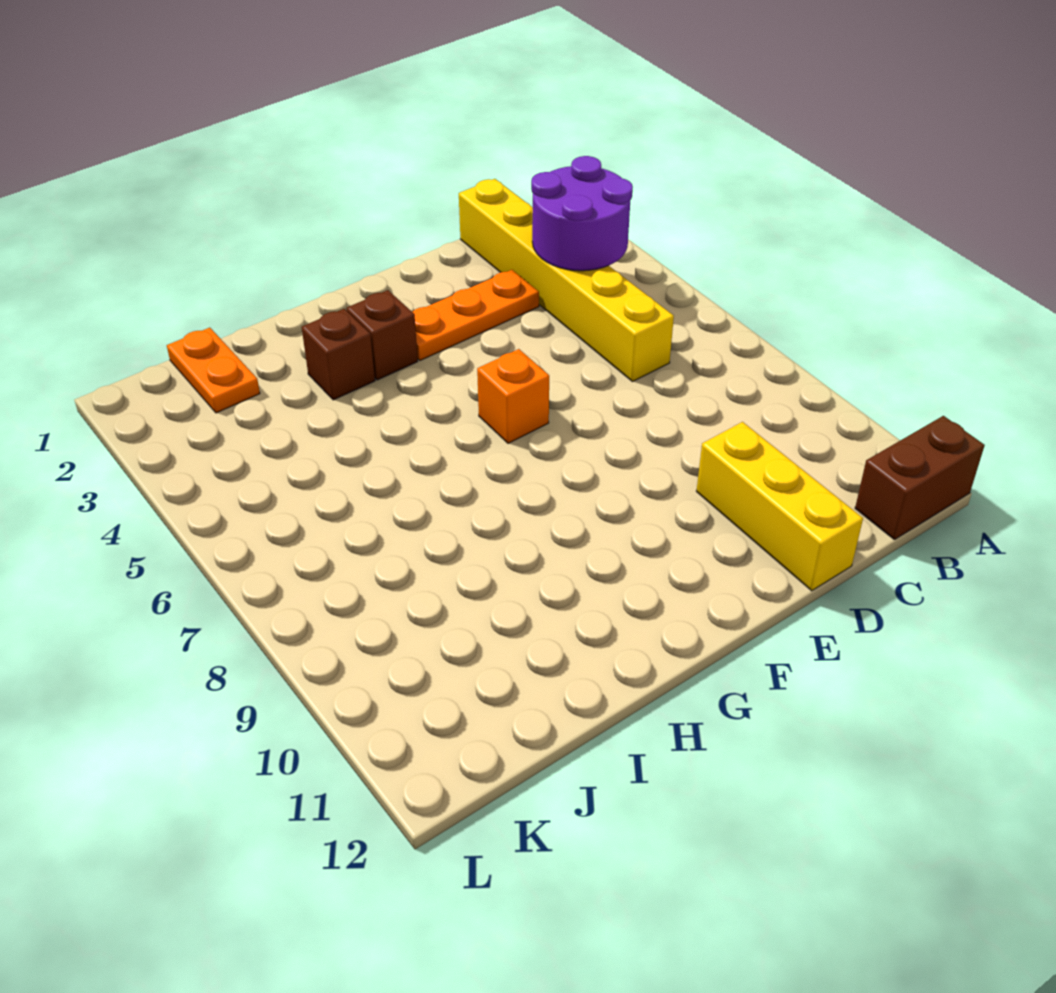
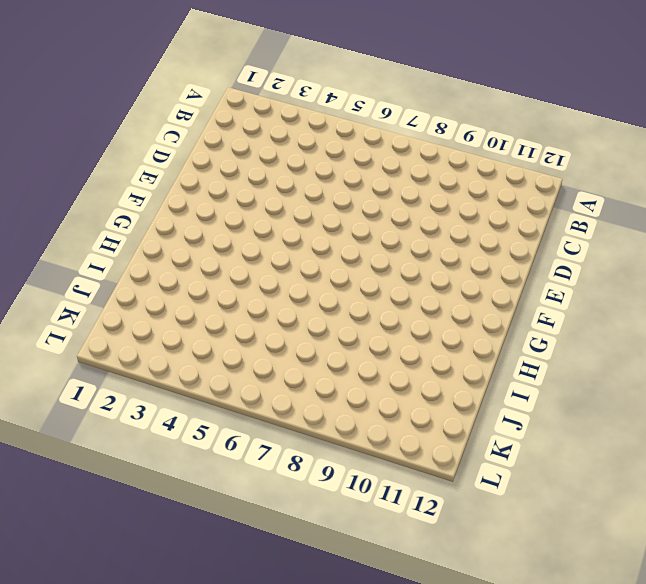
none -> brown brick A12:B12 level 1
none -> yellow brick C1:C6 level 1

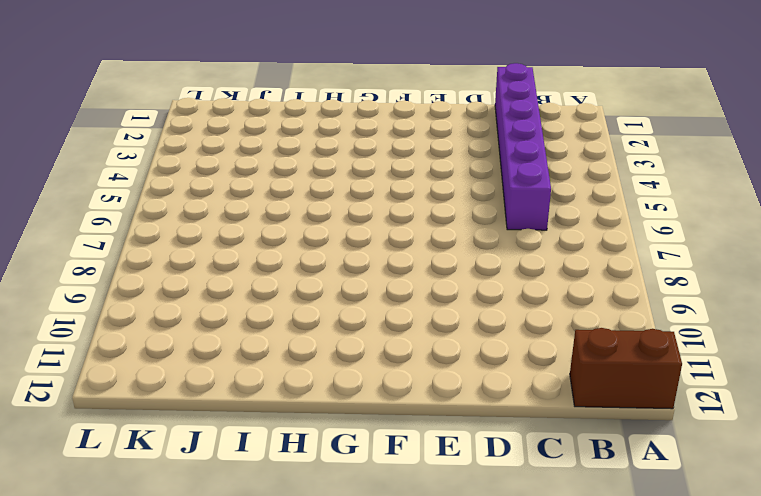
purple brick C1:C6 level 1 -> yellow brick C1:C6 level 1
none -> orange plate D3:F3 level 1
none -> yellow brick D10:D12 level 1

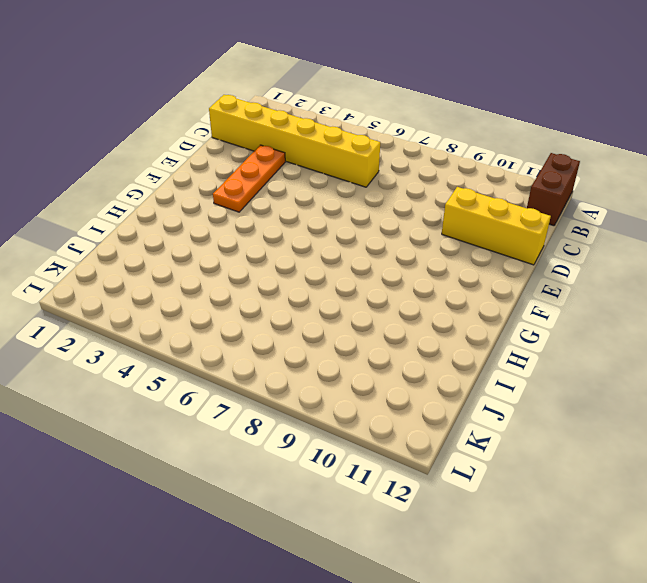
none -> orange brick F6 level 1
none -> brown brick G3 level 1

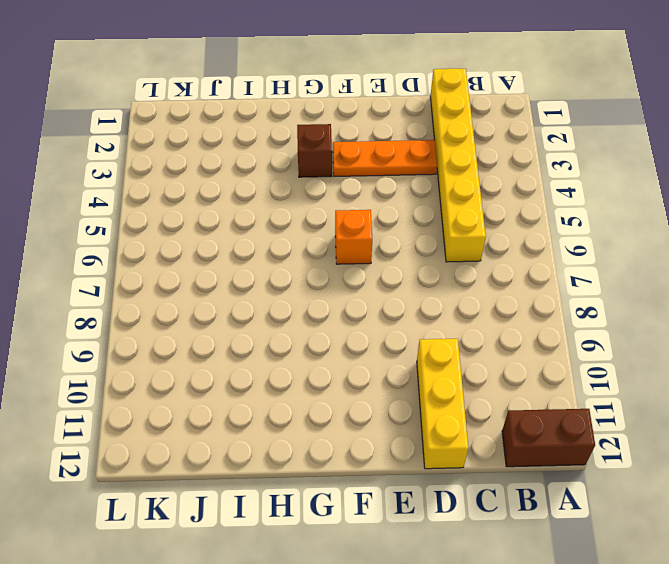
none -> brown brick H3 level 1
none -> orange plate J1:J2 level 1

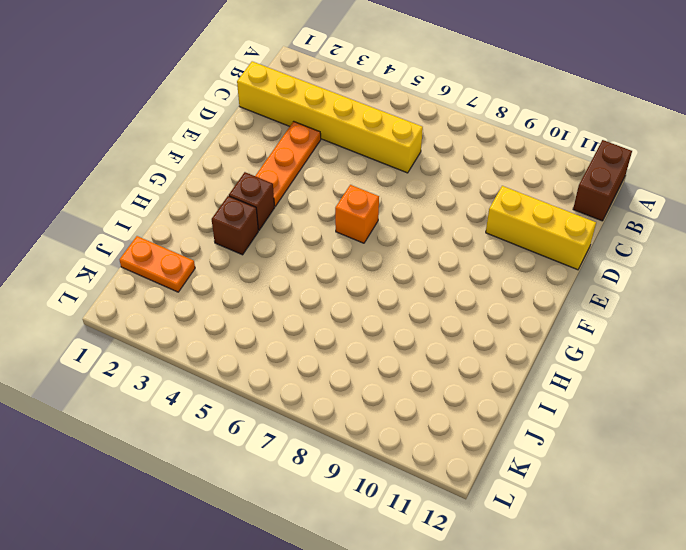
none -> purple round brick B3:C4 level 2

